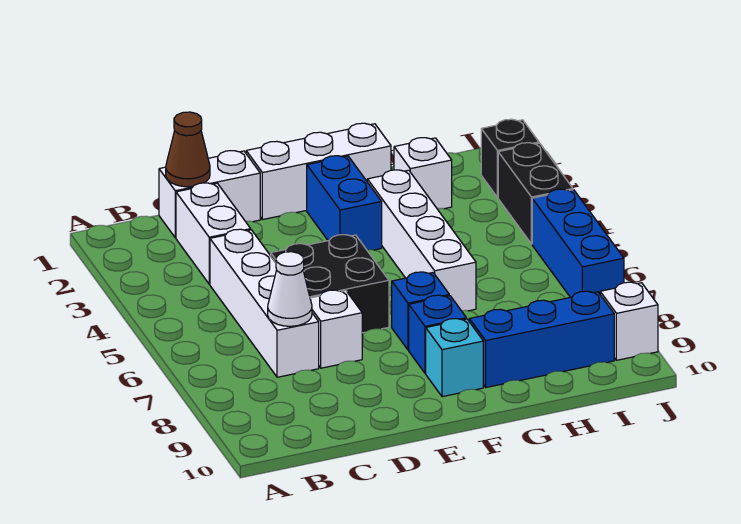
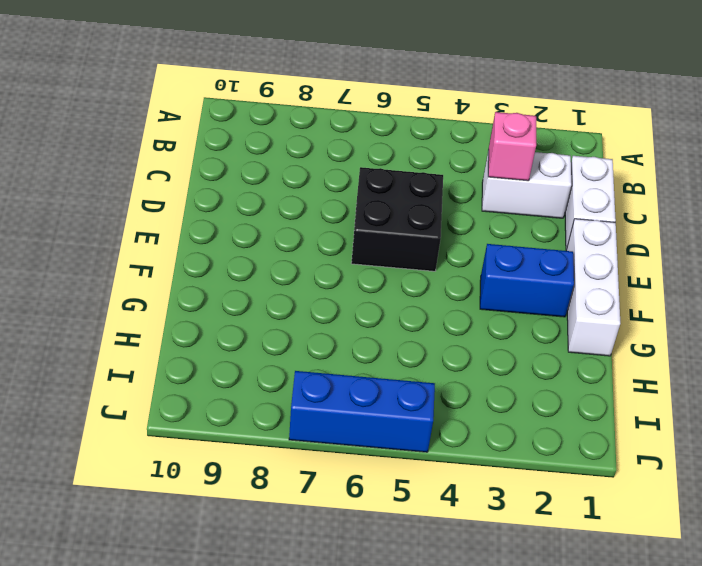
pink brick C3 level 2 -> none
none -> white brick C4:C7 level 1
none -> white brick D7 level 1
none -> blue brick F7 level 1

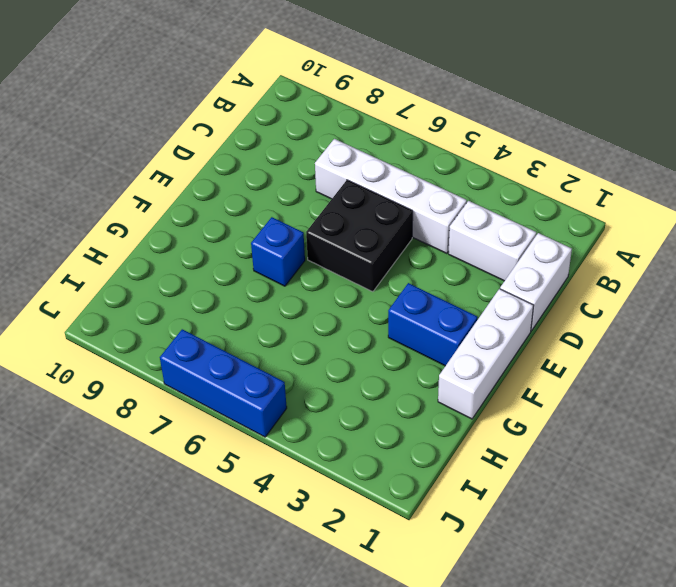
none -> white brick D7 level 1
none -> blue brick F8 level 1
none -> cyan brick F9 level 1

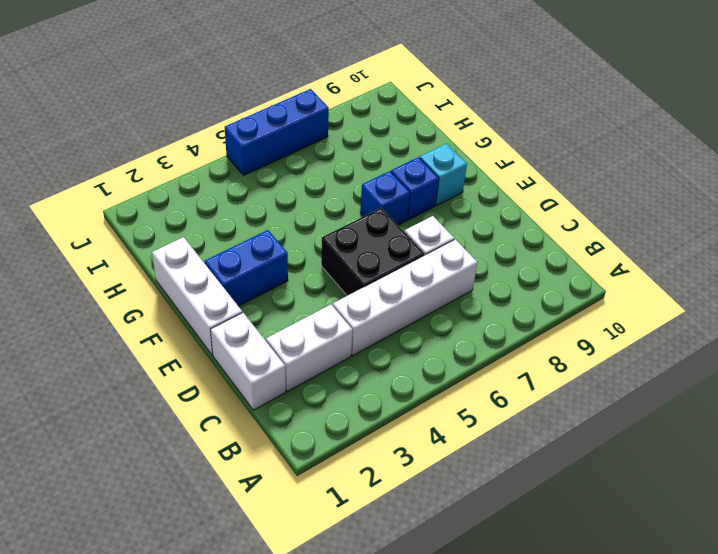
none -> white brick G3:G6 level 1
none -> blue brick G9:I9 level 1
none -> white brick H2 level 1

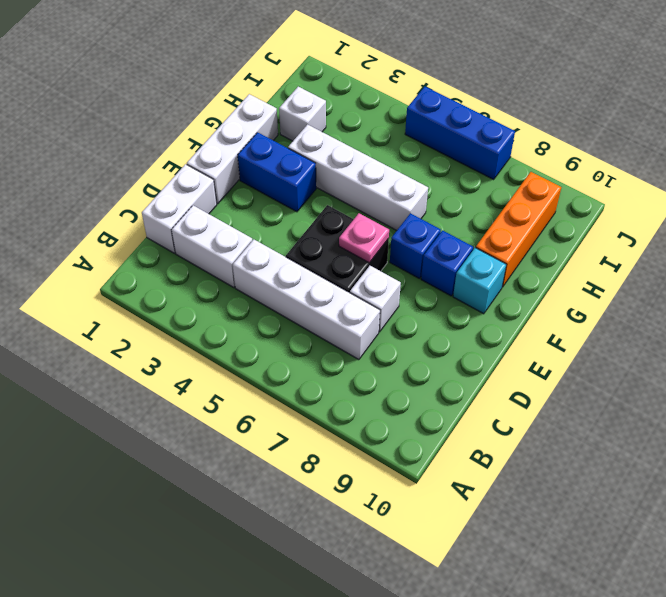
pink plate E6 level 2 -> none
orange brick G9:I9 level 1 -> blue brick G9:I9 level 1
none -> black brick J2 level 1
none -> black brick J3:J4 level 1
none -> white brick J9 level 1

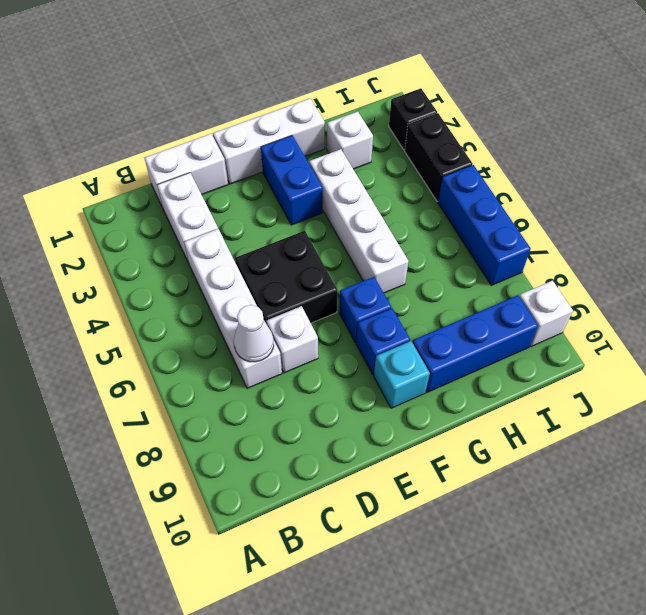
none -> brown cone C1 level 2

